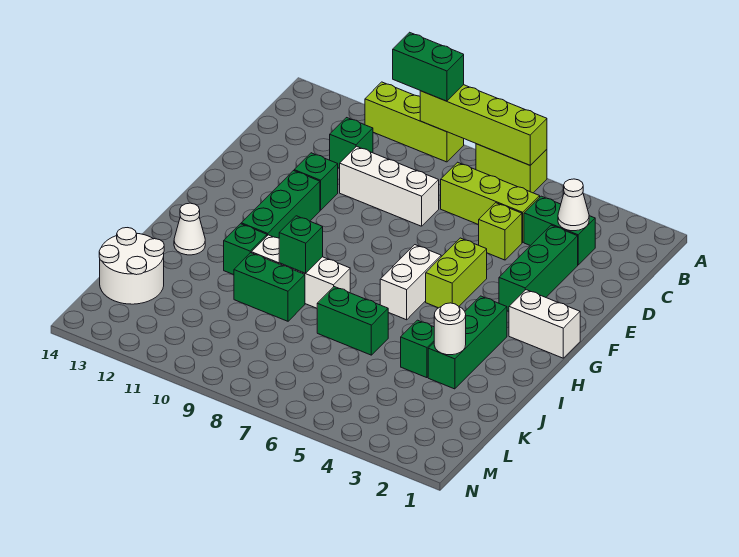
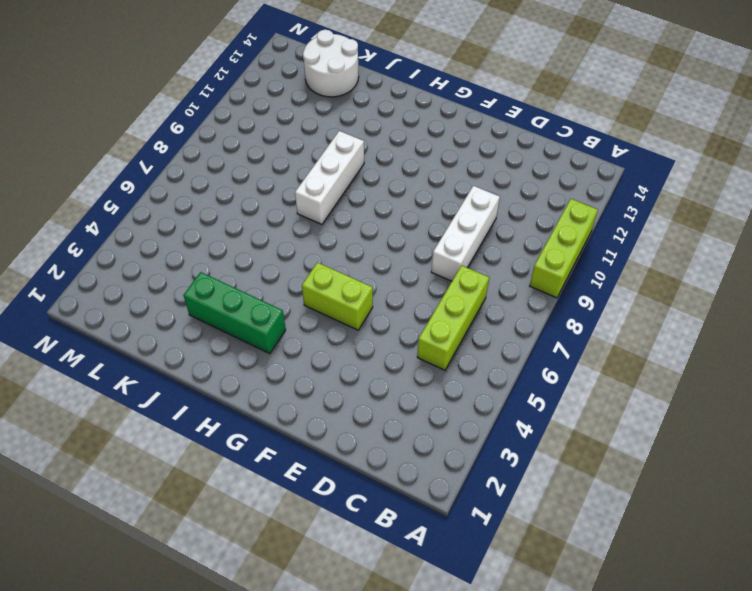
none -> lime brick A6:A7 level 1
none -> green brick C3:C4 level 1
none -> green brick C11 level 1

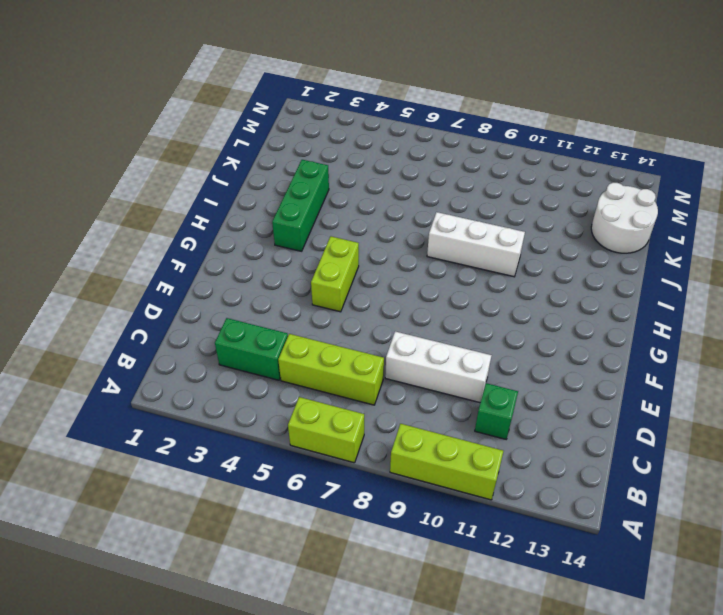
none -> green brick D3:F3 level 1
none -> lime brick D5 level 1
none -> green brick E11 level 1

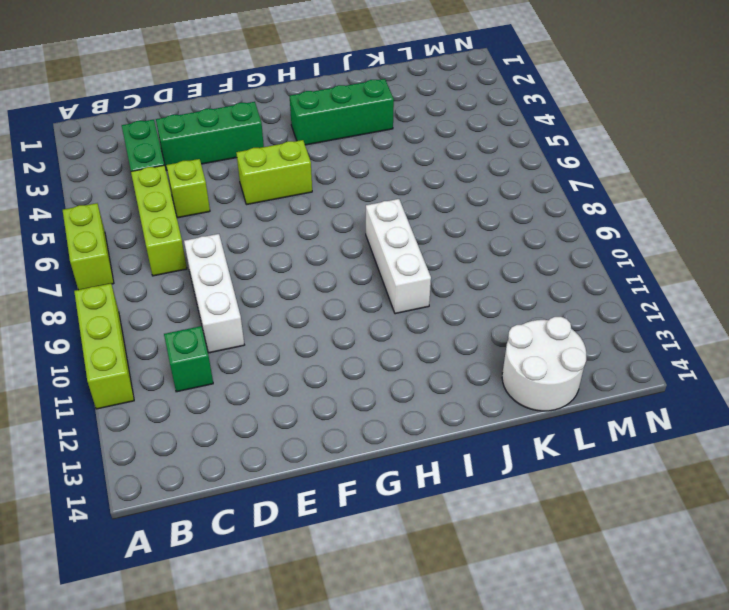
none -> green brick E11 level 1
none -> green brick F11:H11 level 1
none -> white brick G1:G2 level 1

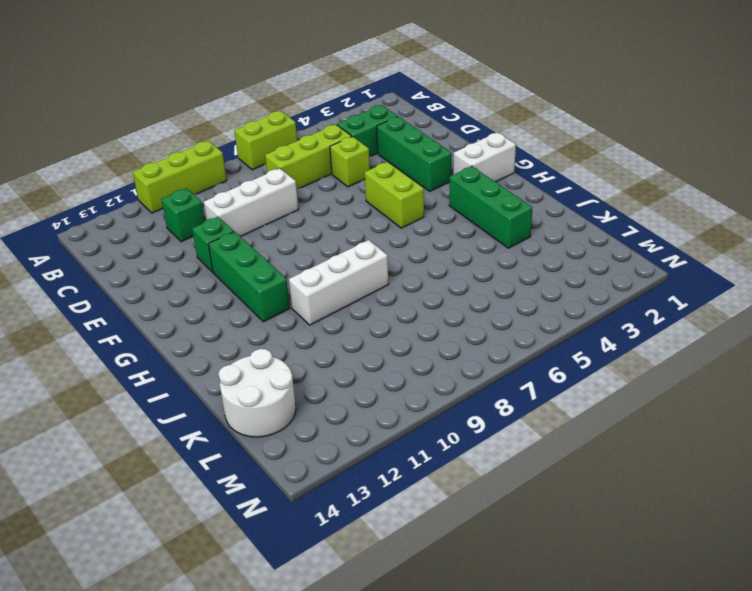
none -> white brick G6:H6 level 1
none -> green brick I11 level 1
none -> white cone I13 level 1

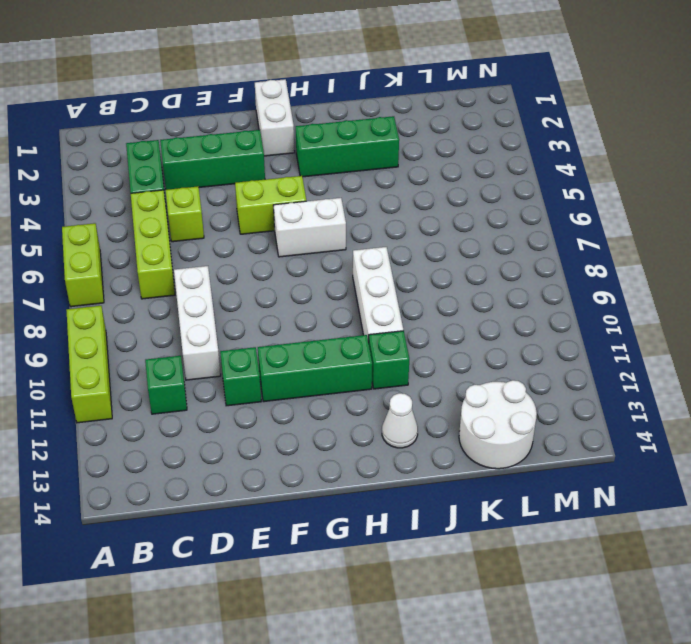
none -> green brick J4 level 1
none -> green brick J6:J7 level 1
none -> green brick J9:J10 level 1

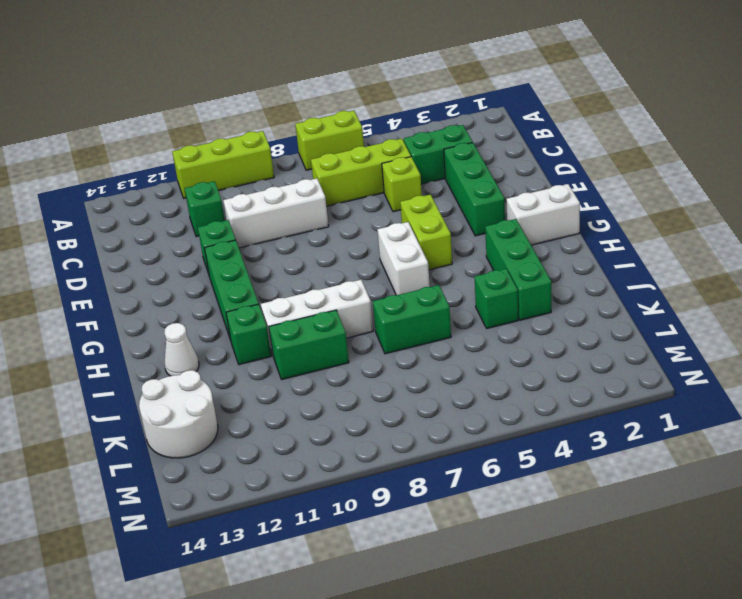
none -> lime brick A6:A9 level 2
none -> white cone C3 level 2
none -> green brick I9 level 2

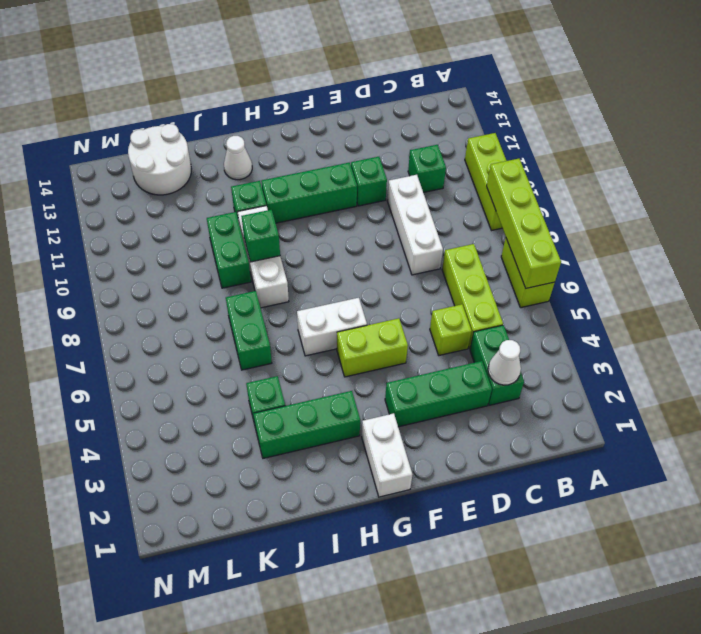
none -> white round brick J3 level 2
none -> green brick A9:A10 level 3

